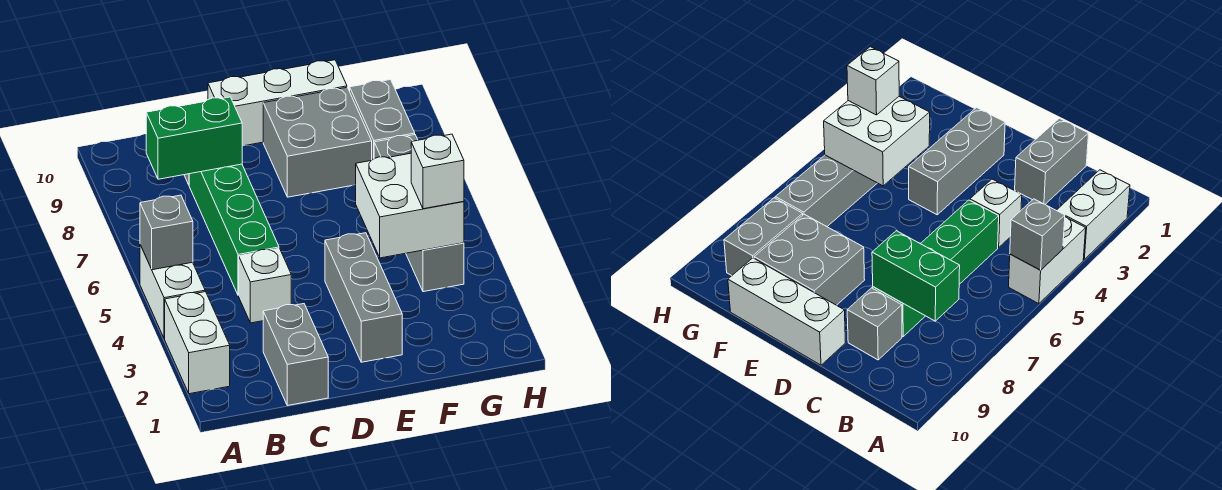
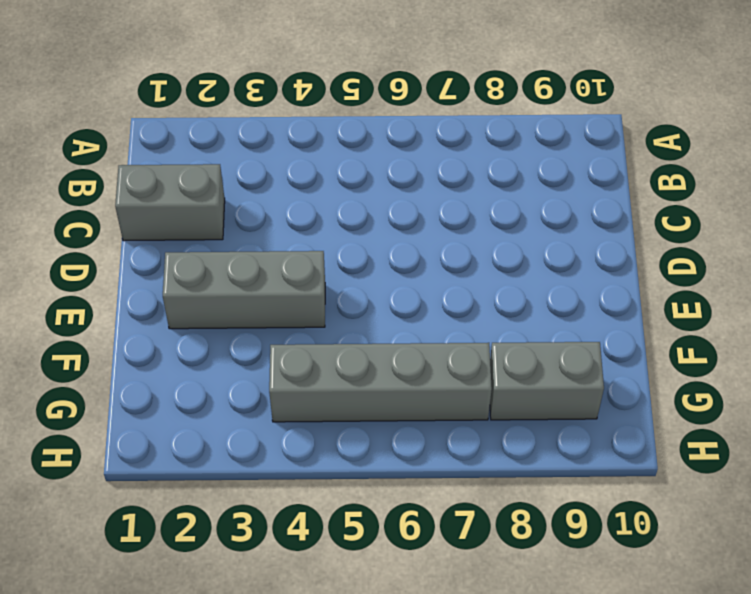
none -> white brick A2:A3 level 1
none -> white brick A4:A5 level 1
none -> white brick C4 level 1

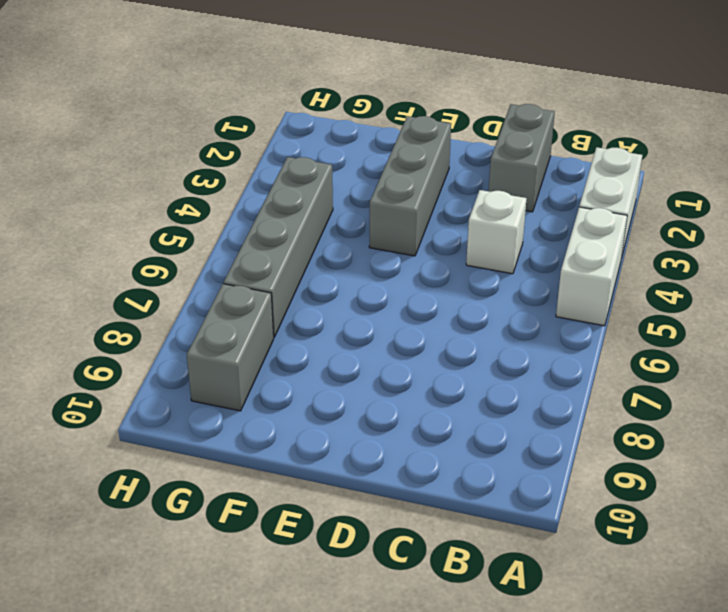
none -> green brick C5:C8 level 1
none -> grey brick C9 level 1
none -> white brick D10:F10 level 1

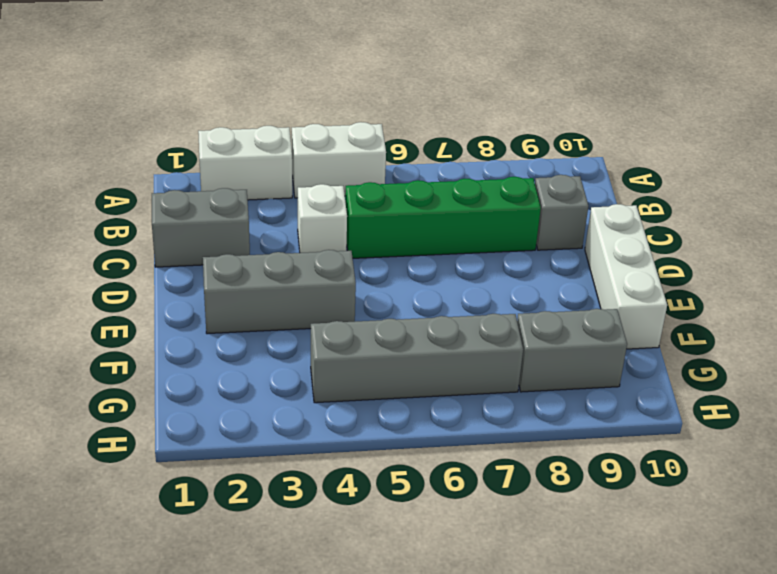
none -> grey brick E8:F9 level 1
none -> grey brick A5 level 2
none -> green brick B8:C8 level 2

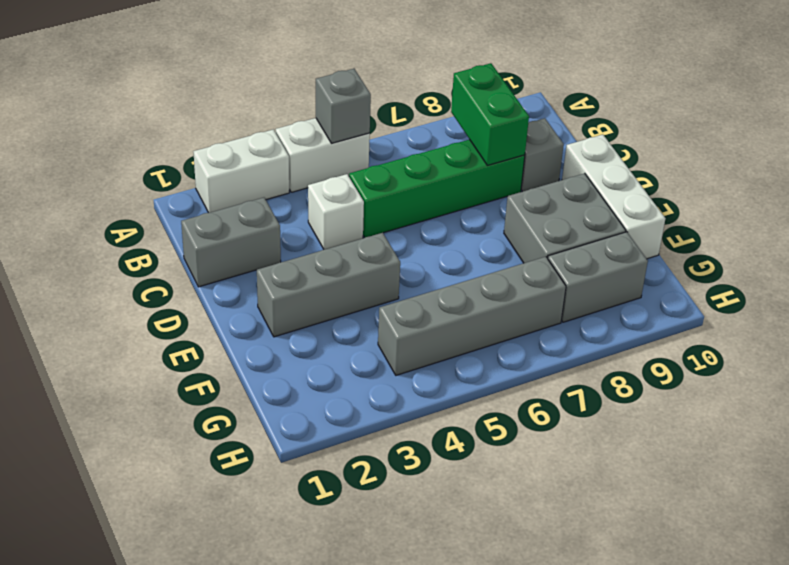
none -> white brick F4:G5 level 2
none -> white brick G4 level 3

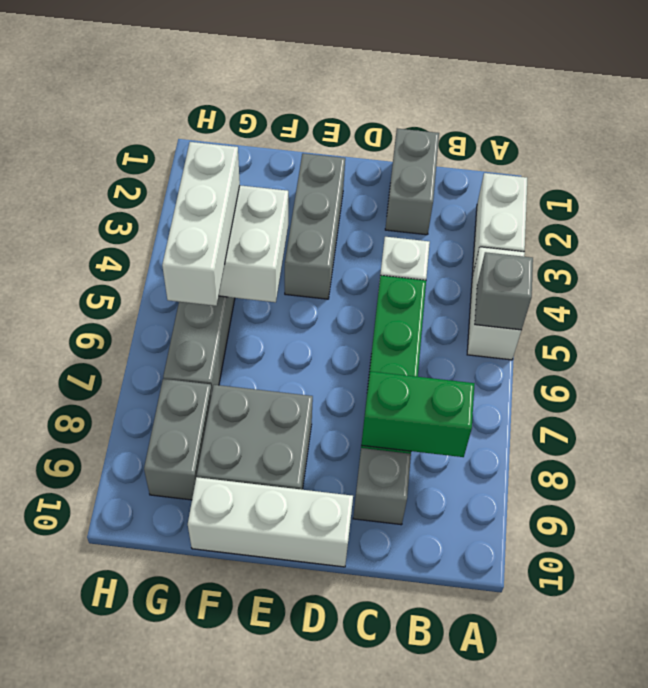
white brick G4:G6 level 3 -> white brick G4 level 3

